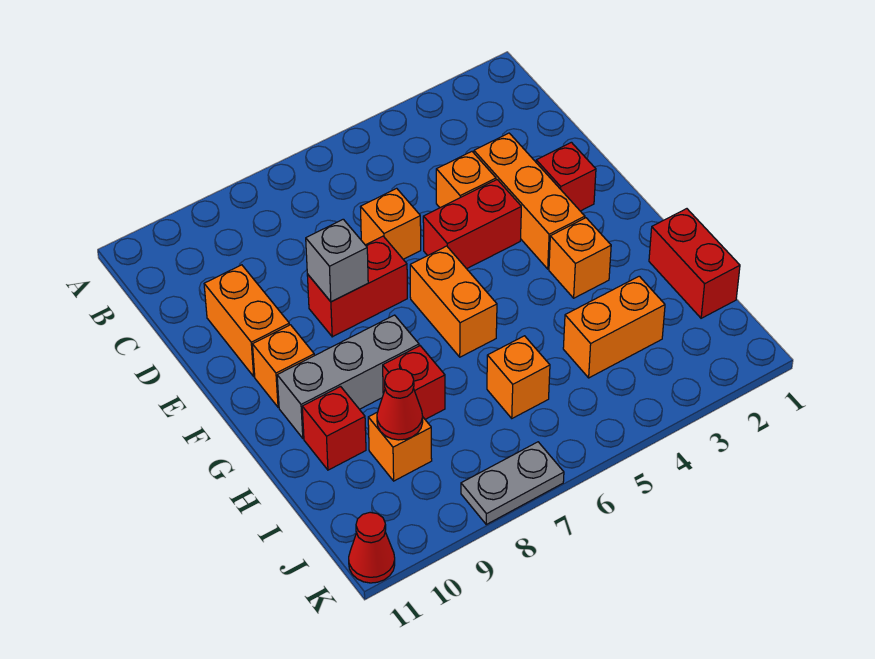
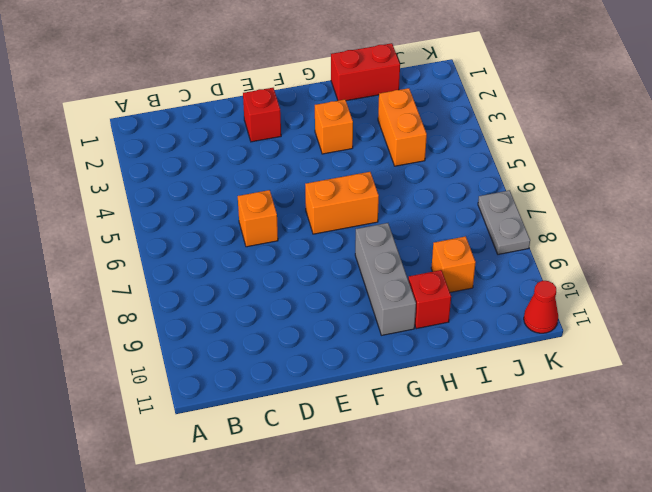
none -> orange brick D3:F3 level 1
none -> orange brick D4 level 1
none -> orange brick D10:E10 level 1

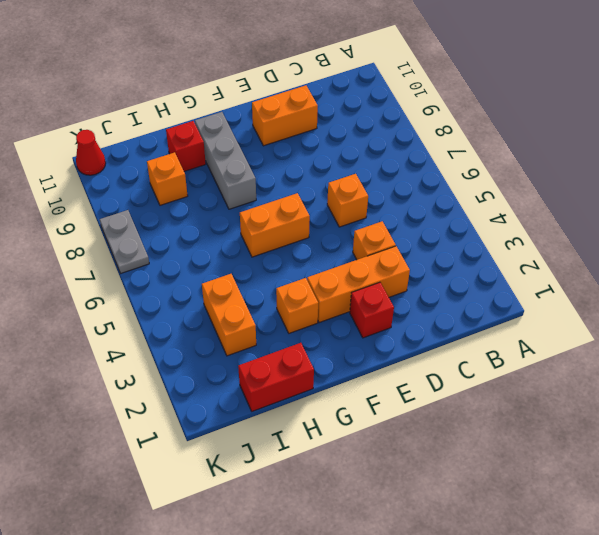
none -> red brick E4:E5 level 1
none -> red brick E7:E8 level 1
none -> orange brick F10 level 1

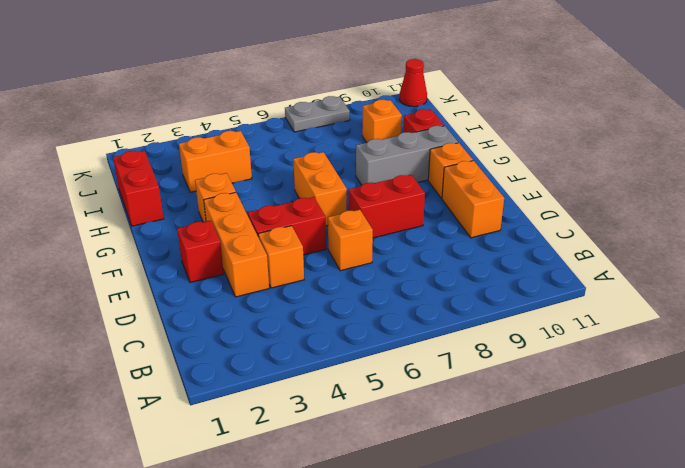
none -> red brick H8 level 1
none -> orange brick I6 level 1
none -> grey brick E8 level 2

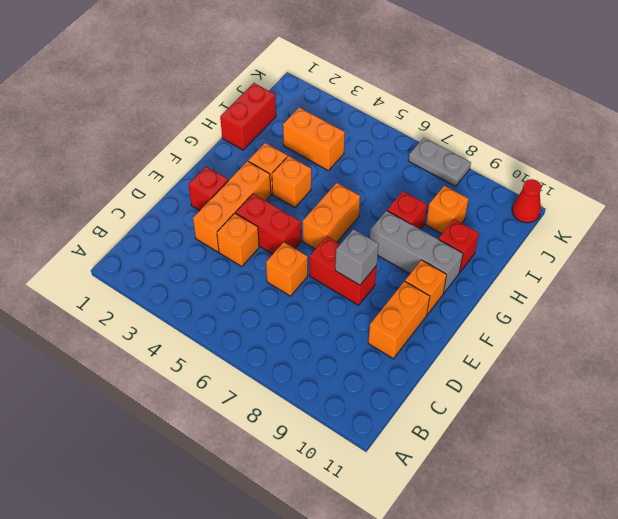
orange brick G4 level 1 -> orange brick I6 level 1
none -> red cone I9 level 2

